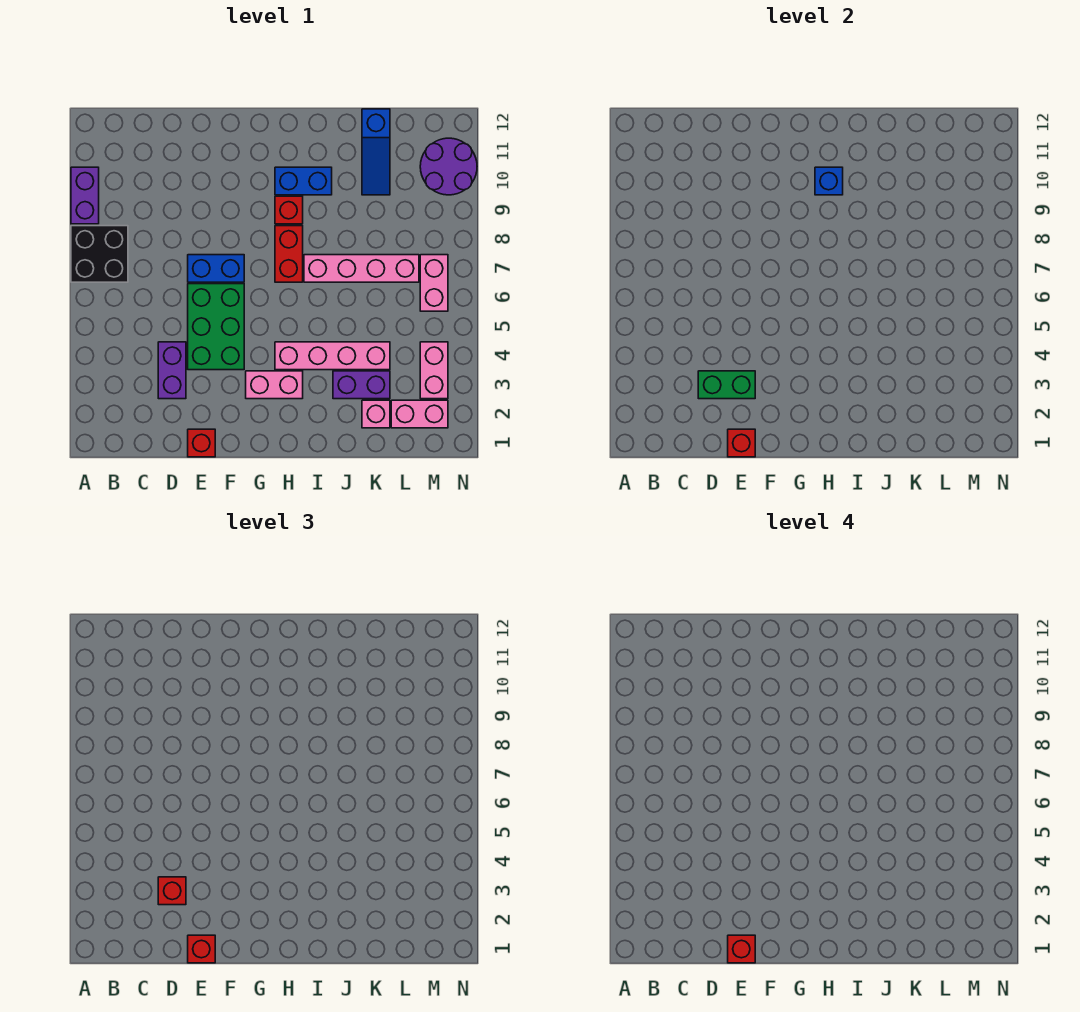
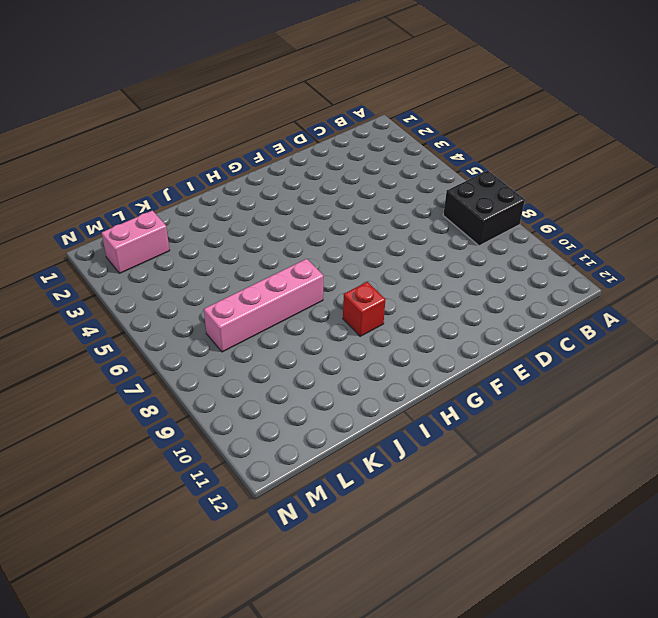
none -> purple brick A9:A10 level 1
none -> purple brick D3:D4 level 1
none -> red brick E1 level 1

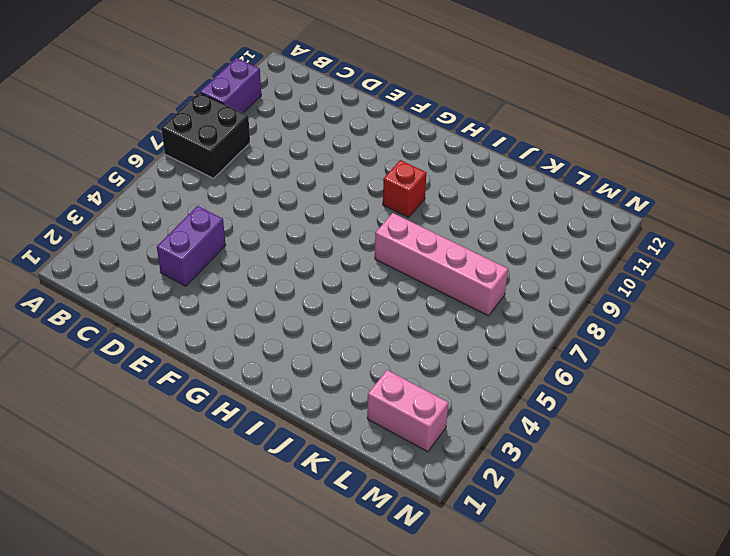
none -> red brick E1 level 1
none -> green brick E4:F6 level 1
none -> blue brick E7:F7 level 1

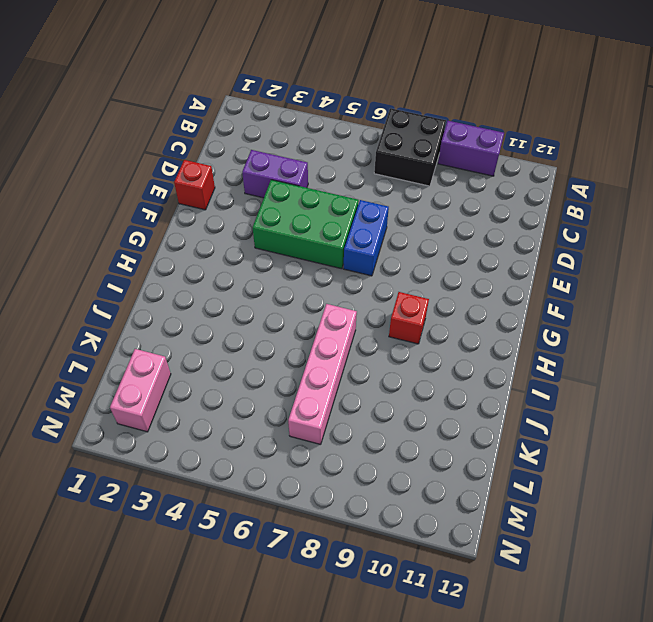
none -> pink brick G3:H3 level 1
none -> pink brick H4:K4 level 1
none -> red brick H7:H8 level 1

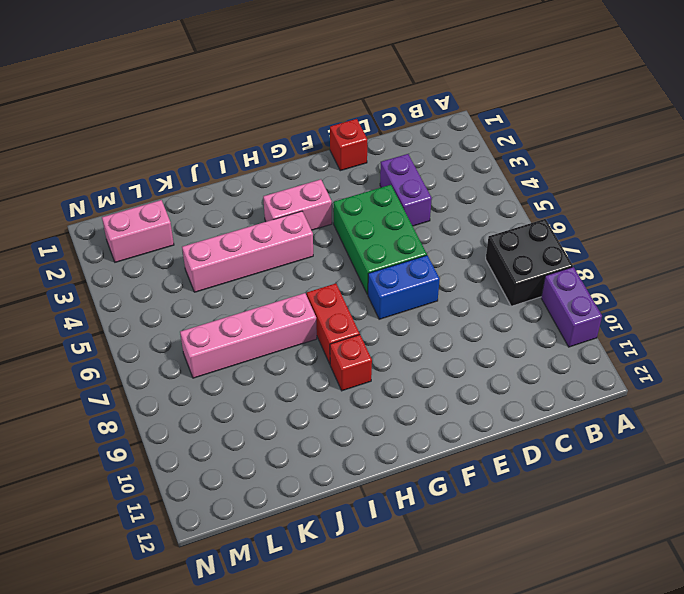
none -> blue brick H10:I10 level 1
none -> purple brick J3:K3 level 1
none -> pink brick K2 level 1

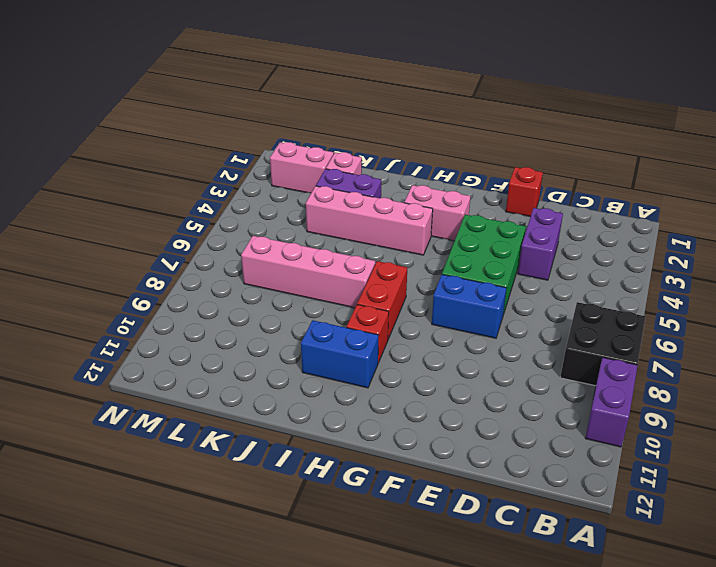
none -> blue slope K10:K12 level 1 top 12
none -> pink brick M3:M4 level 1
none -> pink brick M6:M7 level 1

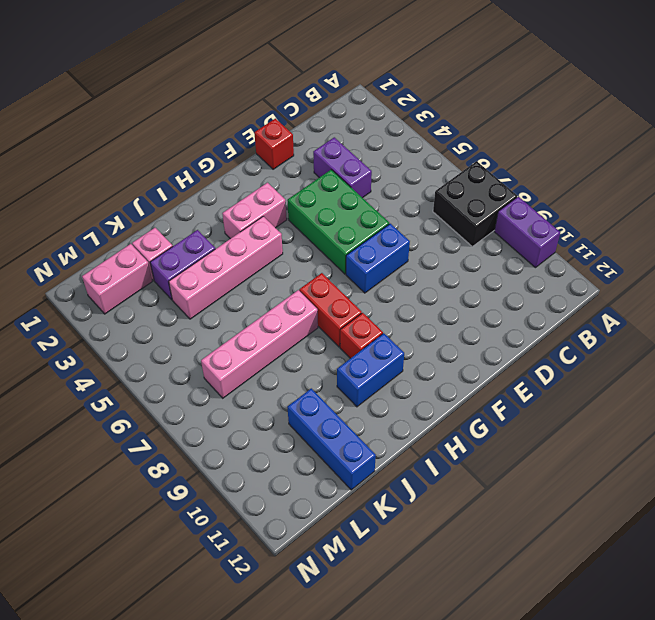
blue brick K10:K12 level 1 -> blue slope K10:K12 level 1 top 12
none -> pink brick M3:M4 level 1
none -> pink brick M6:M7 level 1
none -> purple round brick M10:N11 level 1

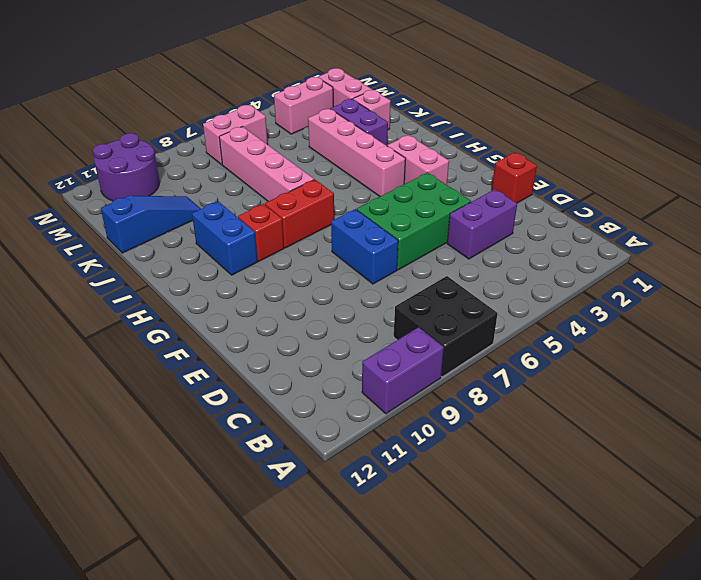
none -> green brick D3:E3 level 2
none -> red brick E1 level 2
none -> blue brick H10 level 2

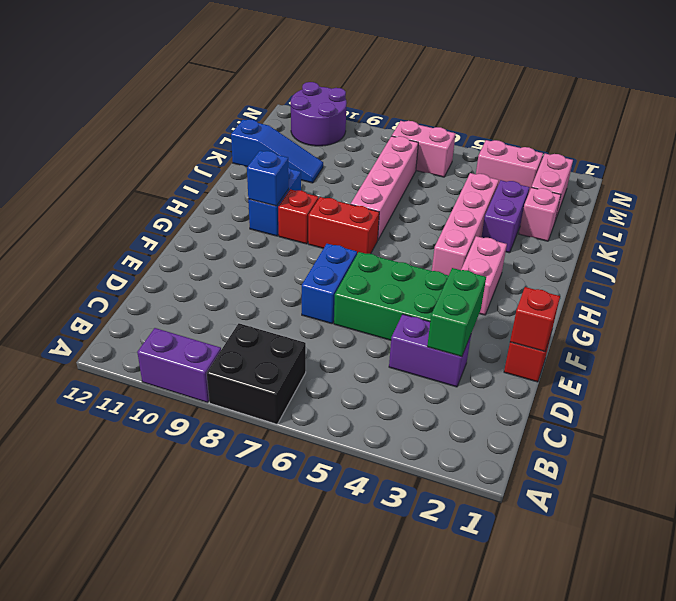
none -> red brick D3 level 3
none -> red brick E1 level 3
none -> red brick E1 level 4

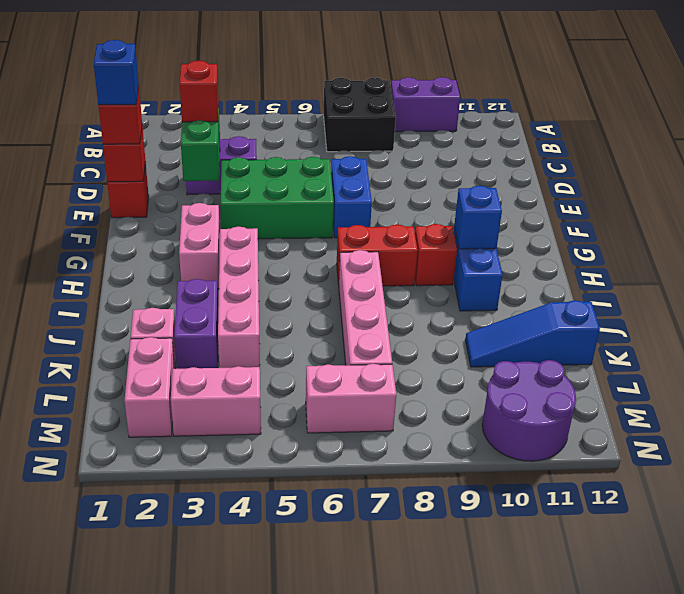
blue brick E1 level 4 -> red brick E1 level 4

